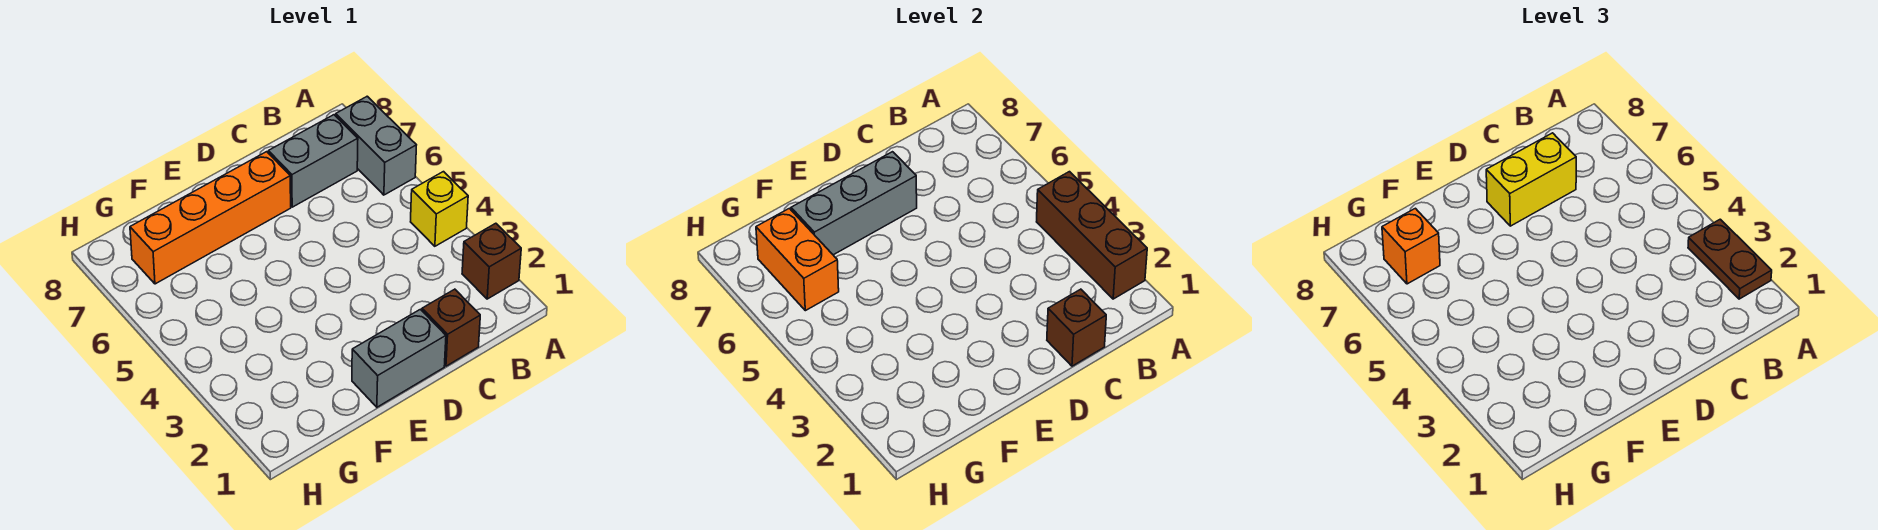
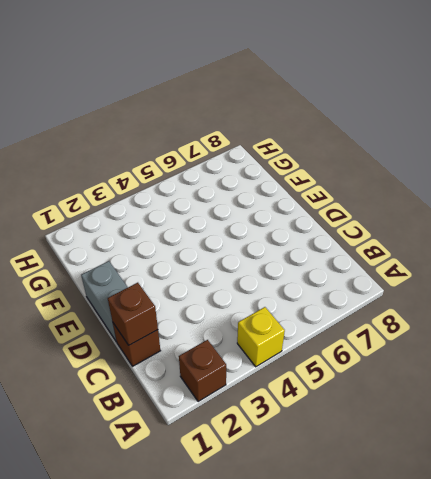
none -> grey brick A6:A7 level 1
none -> grey brick B7:C7 level 1
none -> orange brick D7:G7 level 1

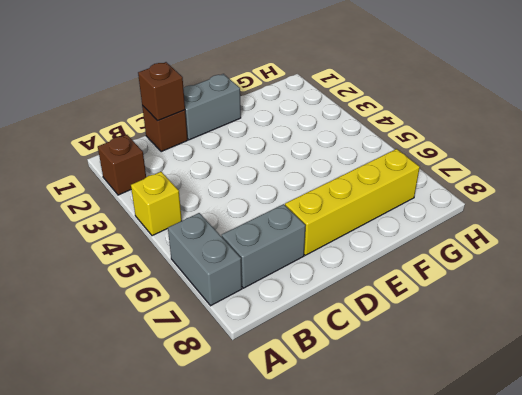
yellow brick D7:G7 level 1 -> orange brick D7:G7 level 1
none -> brown brick A2:A4 level 2
none -> grey brick D7:F7 level 2
none -> orange brick G6:G7 level 2

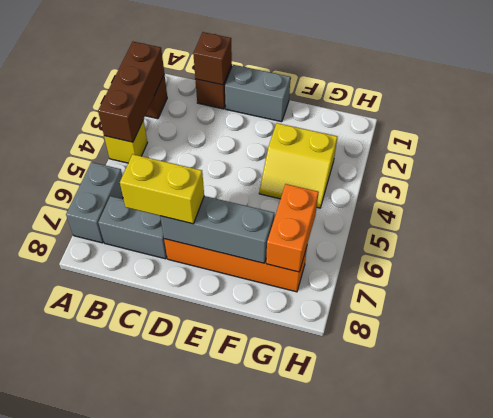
yellow slope F3:G4 level 1 top 3 -> none
none -> brown plate A2:A3 level 3
none -> orange brick G7 level 3

